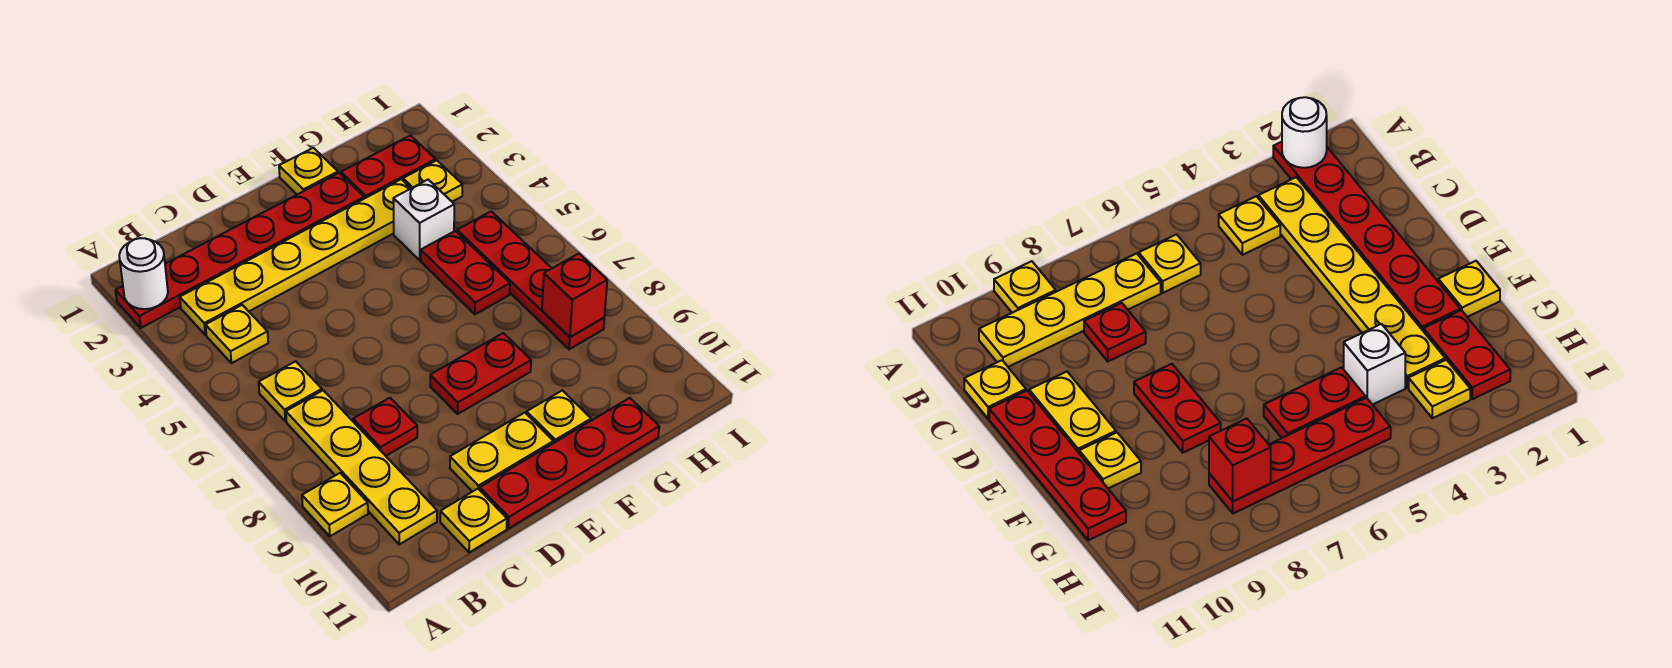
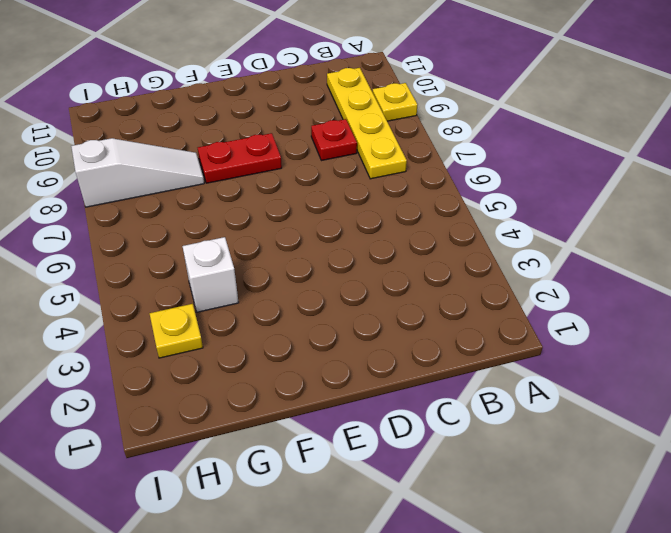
white slope G8:I8 level 1 top I -> red plate H5:H8 level 1
none -> red plate A2:F2 level 1
none -> yellow plate B3:G3 level 1
none -> yellow plate B4 level 1

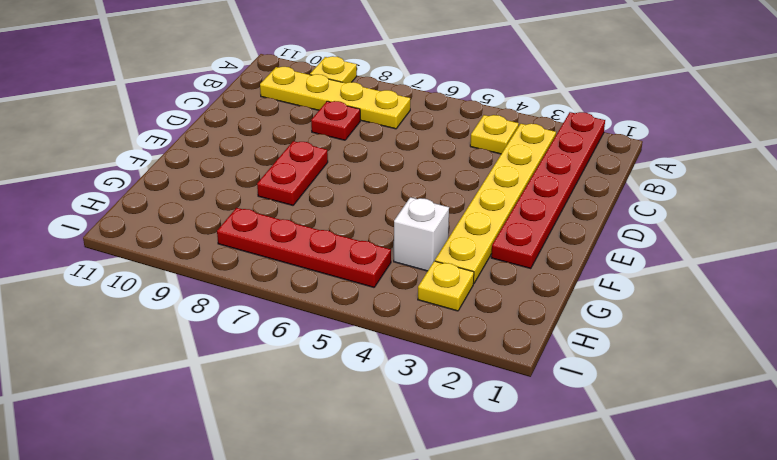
none -> yellow plate B6 level 1
none -> yellow plate C11 level 1
none -> yellow plate D10:E10 level 1

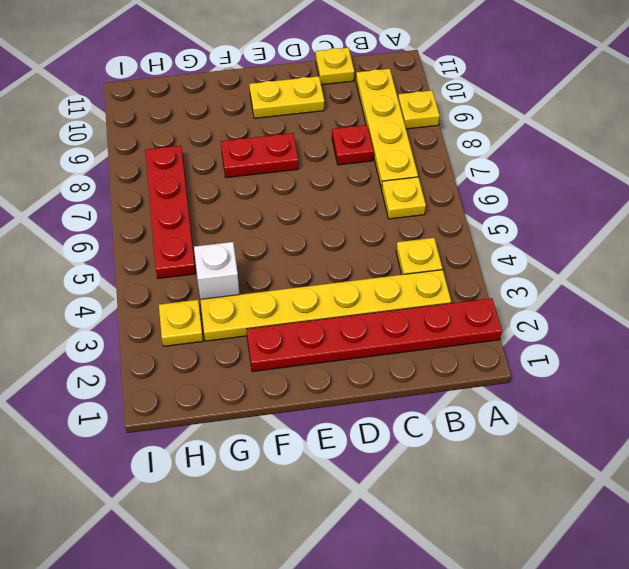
none -> red plate D11:G11 level 1
none -> yellow plate F1 level 1
none -> yellow plate F10 level 1

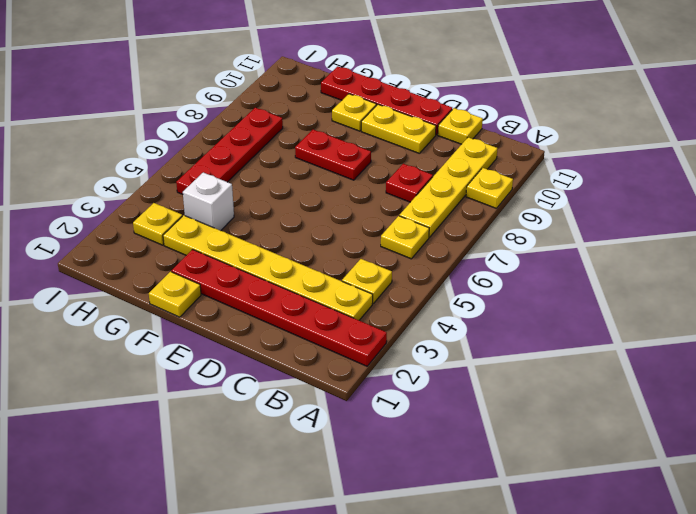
none -> red plate G2:H2 level 1
none -> red plate G5:G6 level 1
none -> white round brick A2 level 2

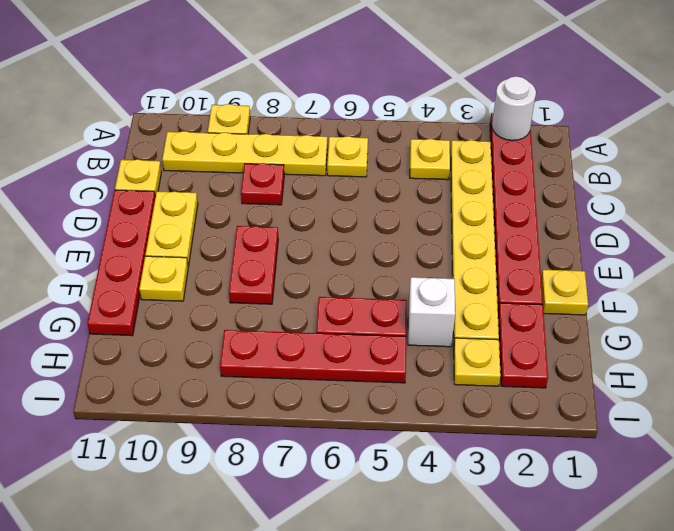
none -> red brick H8 level 2

